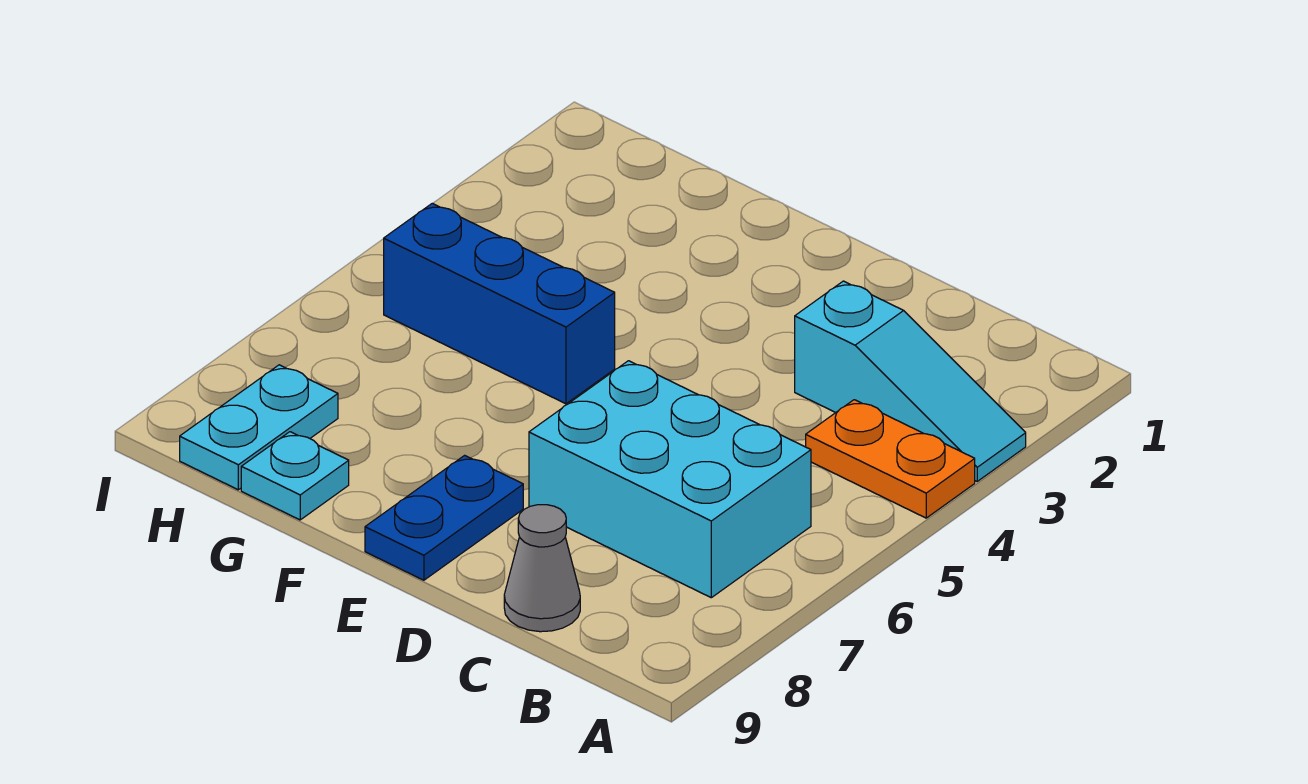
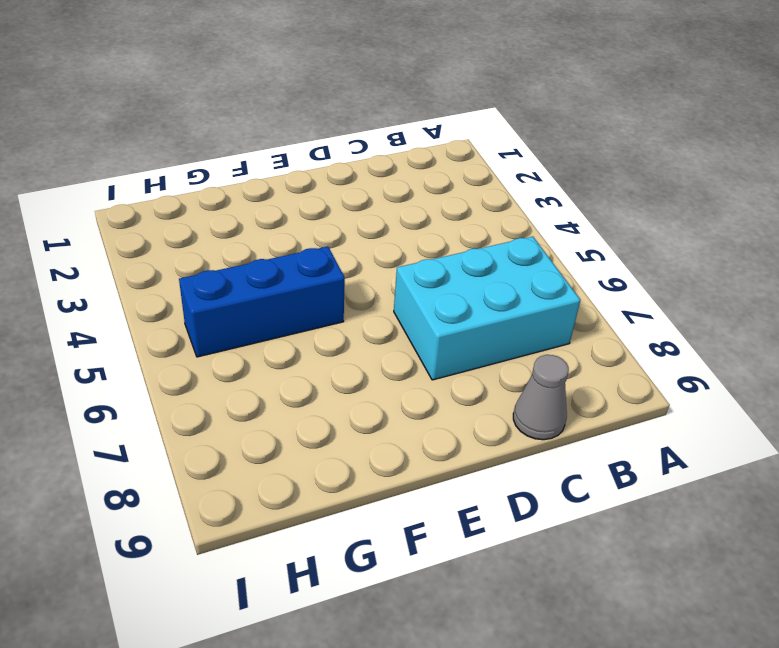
none -> cyan slope A3:C3 level 1 top C
none -> orange plate A4:B4 level 1

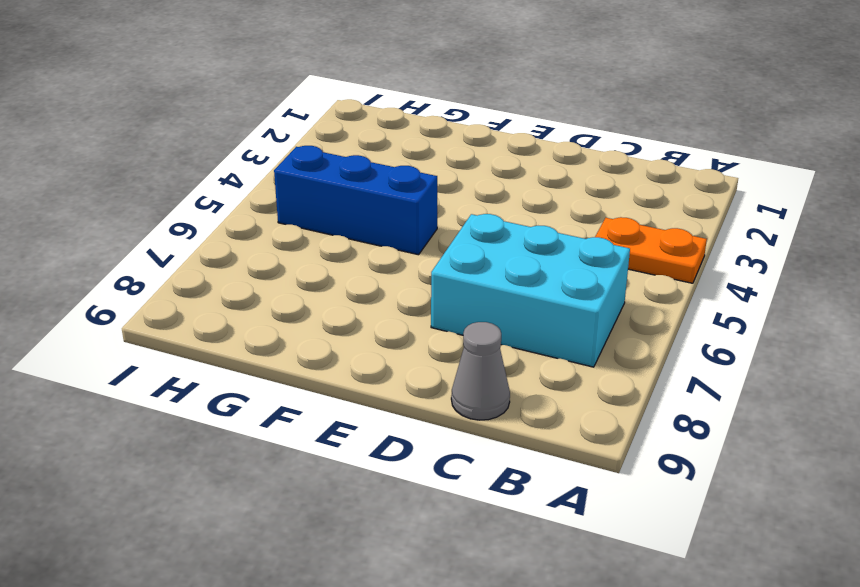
none -> cyan slope A3:C3 level 1 top C
none -> blue plate E8:E9 level 1

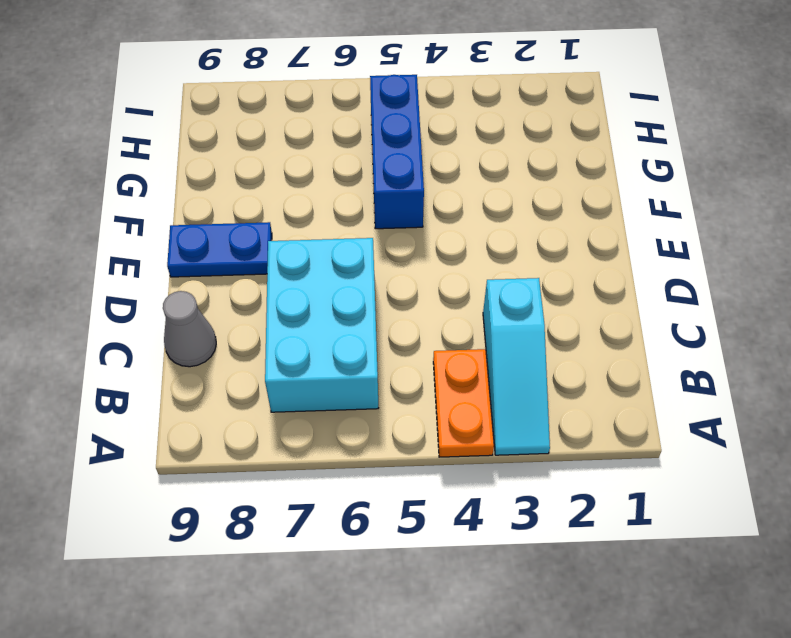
none -> cyan plate G9 level 1
none -> cyan plate H8:H9 level 1

